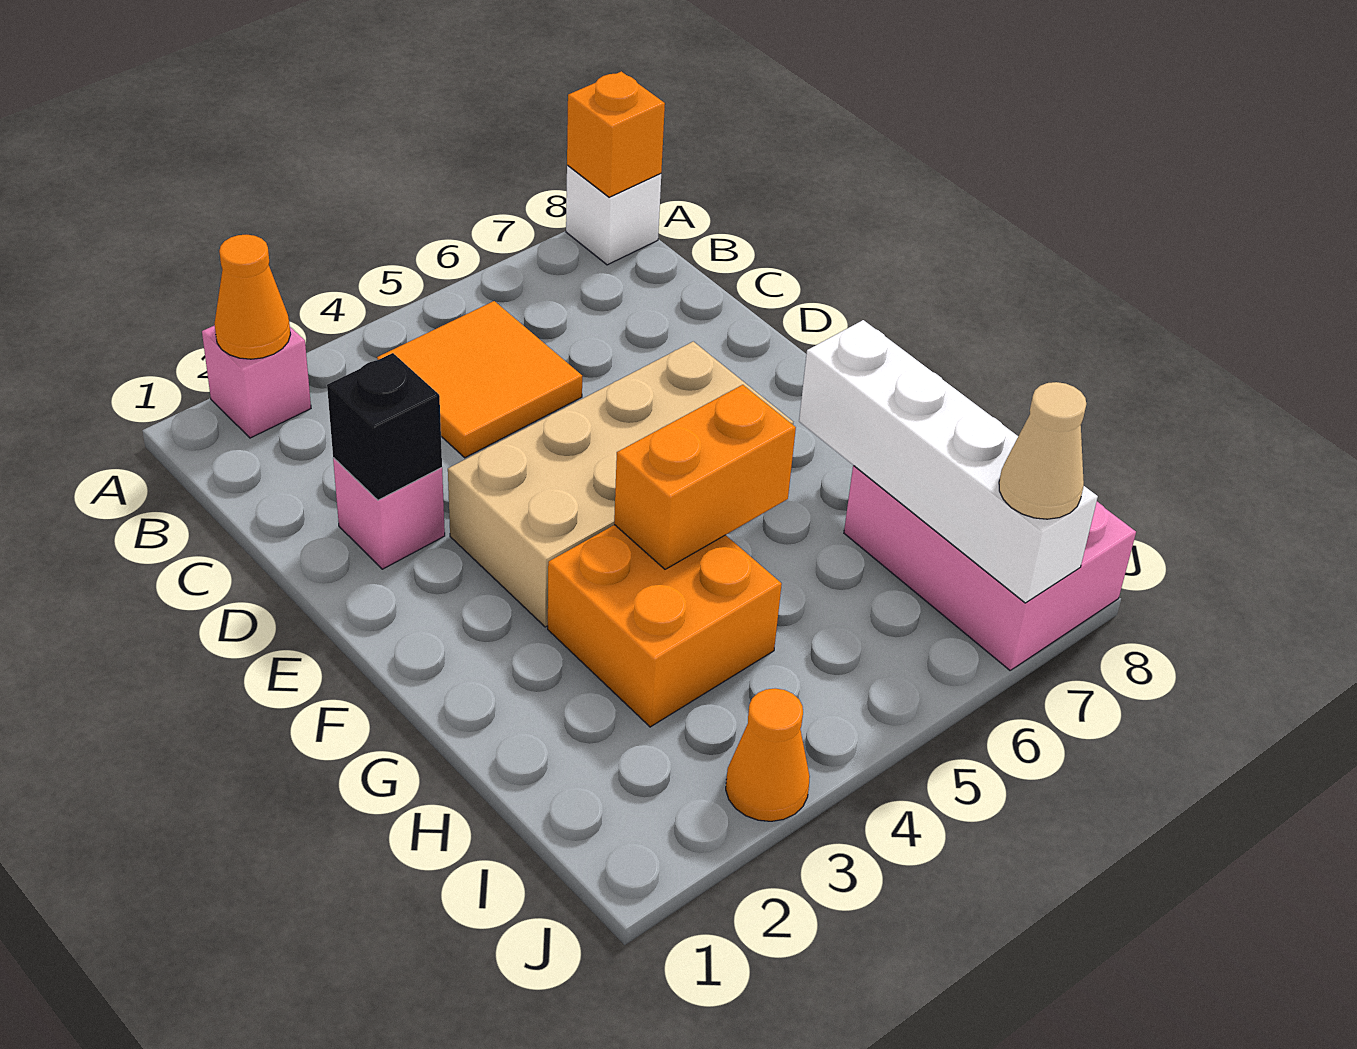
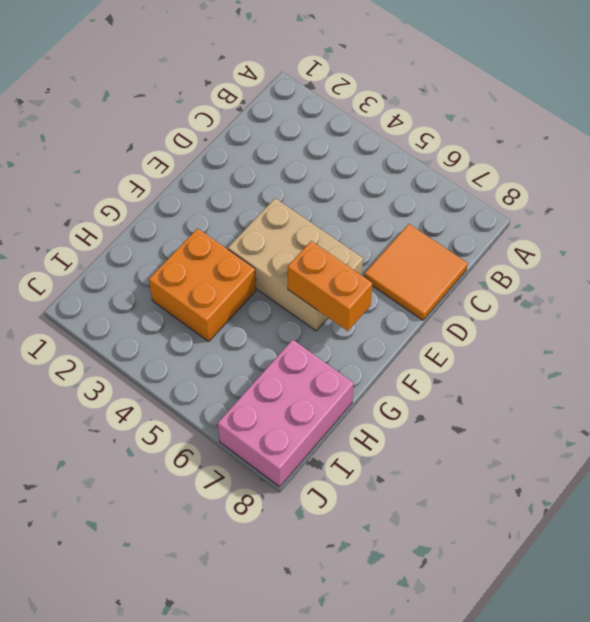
orange tile C7:D8 level 1 -> orange tile B4:C5 level 1
tan brick E4:F6 level 1 -> tan brick E3:F6 level 1
orange brick F6:F7 level 2 -> orange brick G4:G5 level 2
none -> pink brick A2 level 1
none -> white brick A8 level 1
none -> pink brick D2 level 1

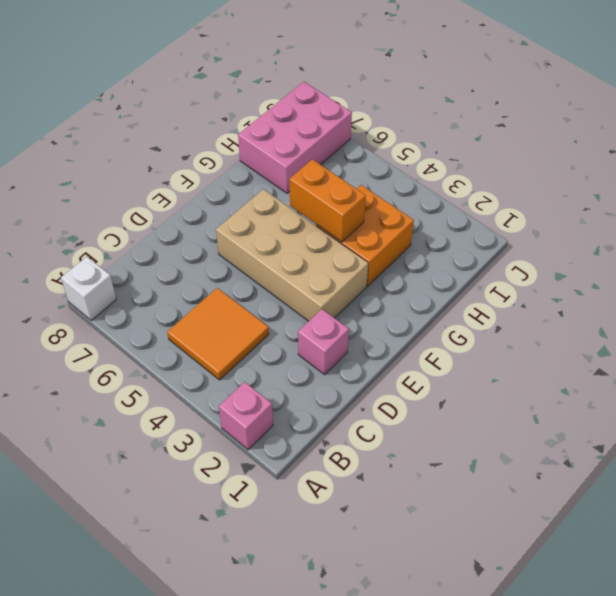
none -> orange cone J3 level 1
none -> orange cone A2 level 2
none -> orange brick A8 level 2

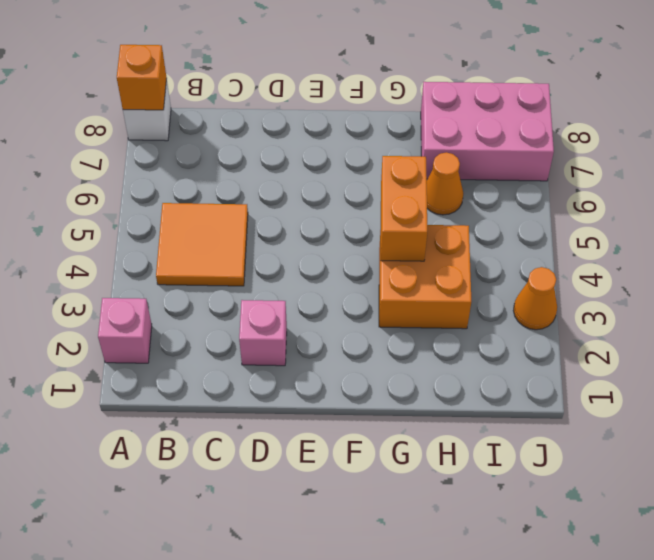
orange cone H6 level 1 -> orange cone A2 level 2
none -> tan brick E3:F6 level 1
none -> black brick D2 level 2
none -> white brick G7:J7 level 2

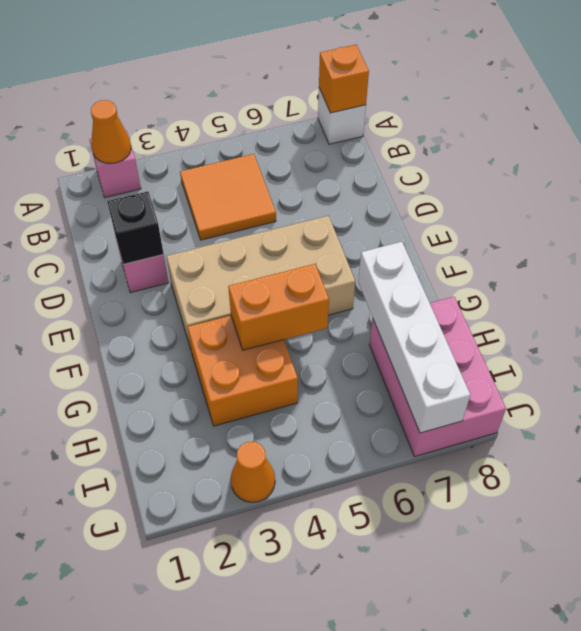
none -> tan cone J7 level 3

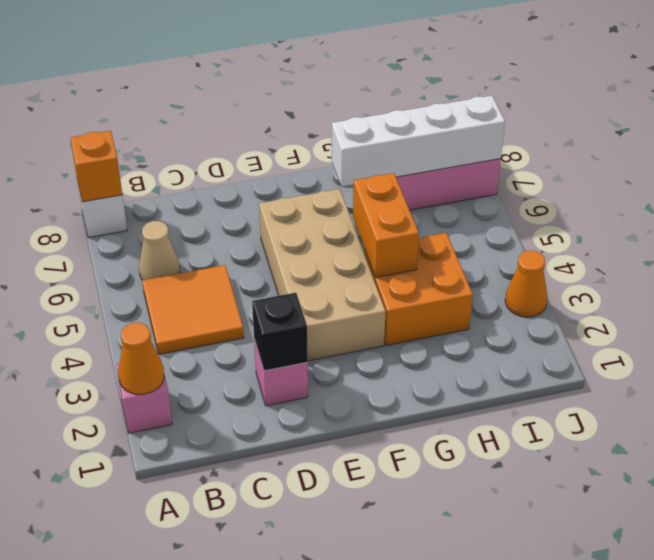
tan cone B6 level 1 -> tan cone J7 level 3

